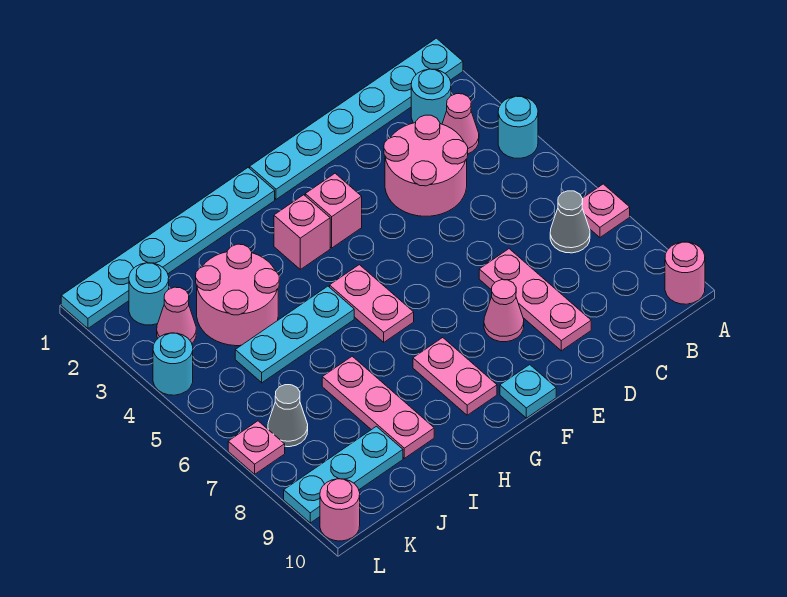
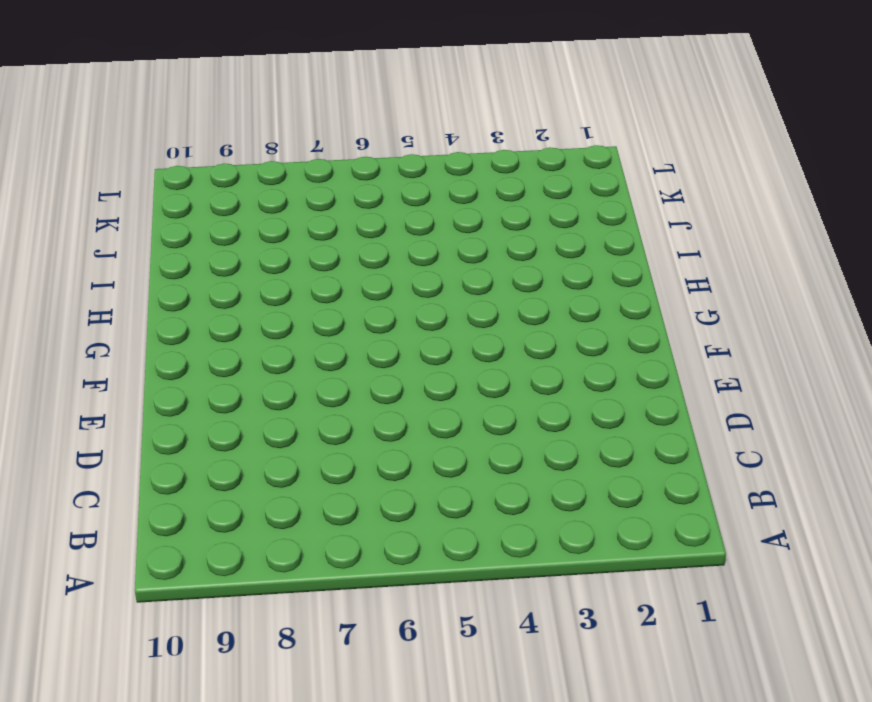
none -> cyan plate A1:F1 level 1
none -> cyan round brick A4 level 1
none -> pink plate A7 level 1

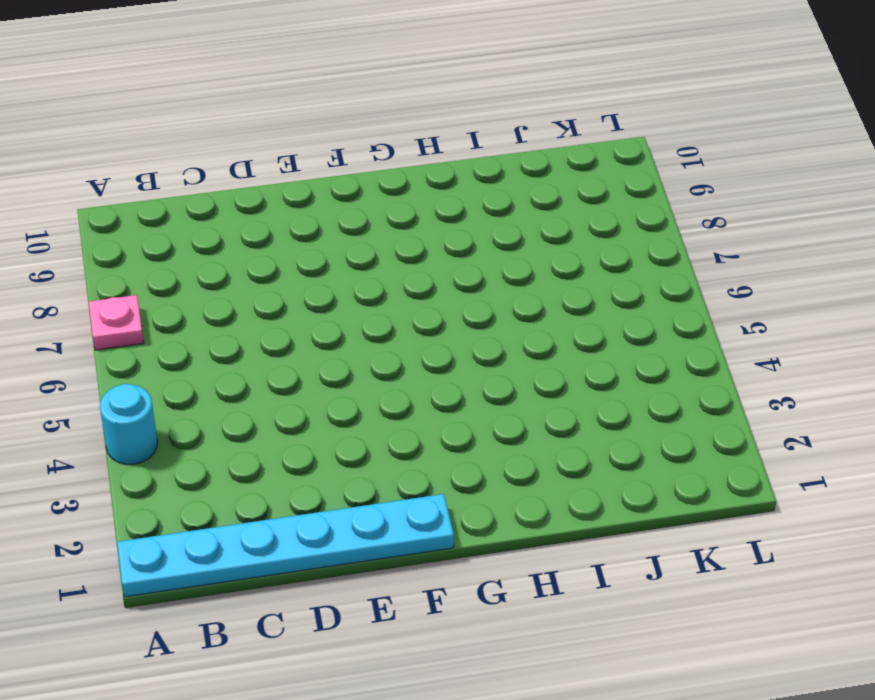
none -> pink round brick A10 level 1
none -> cyan round brick B2 level 1
none -> pink cone B3 level 1

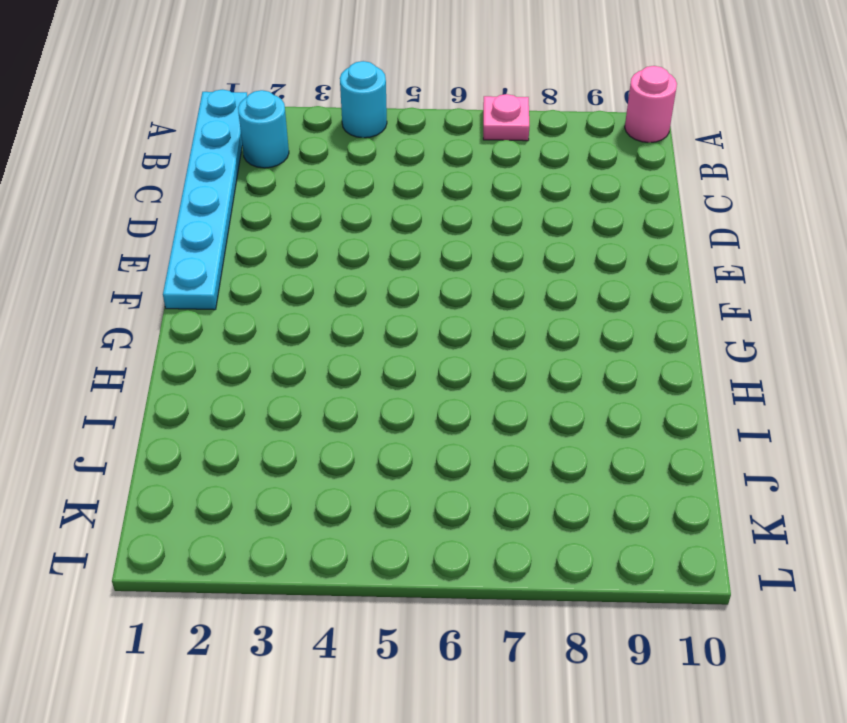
none -> pink cone B3 level 1
none -> grey cone B7 level 1
none -> pink round brick C3:D4 level 1

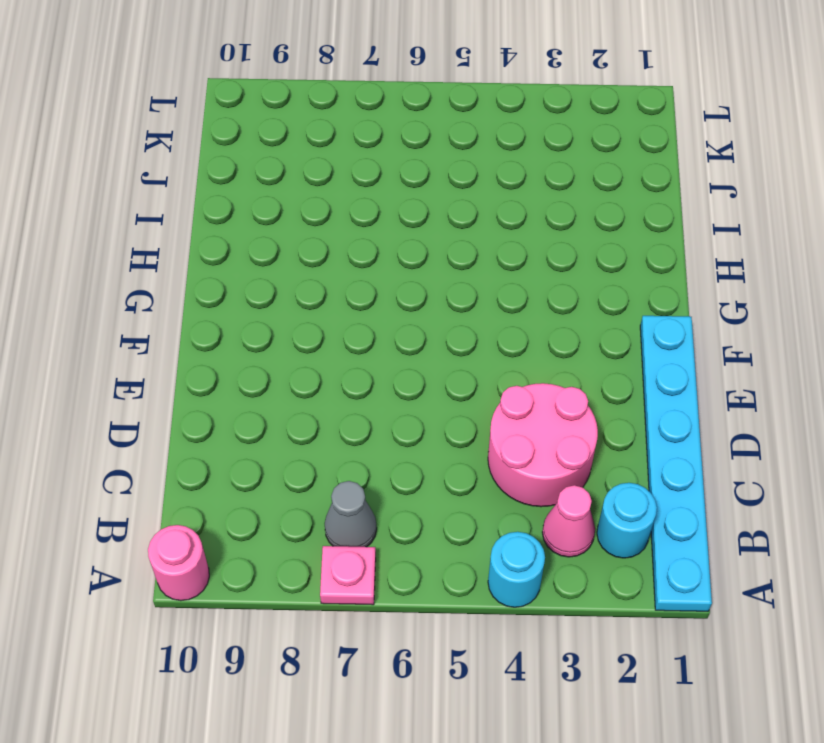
none -> pink plate D7:D9 level 1
none -> pink cone E8 level 1
none -> pink brick F3 level 1

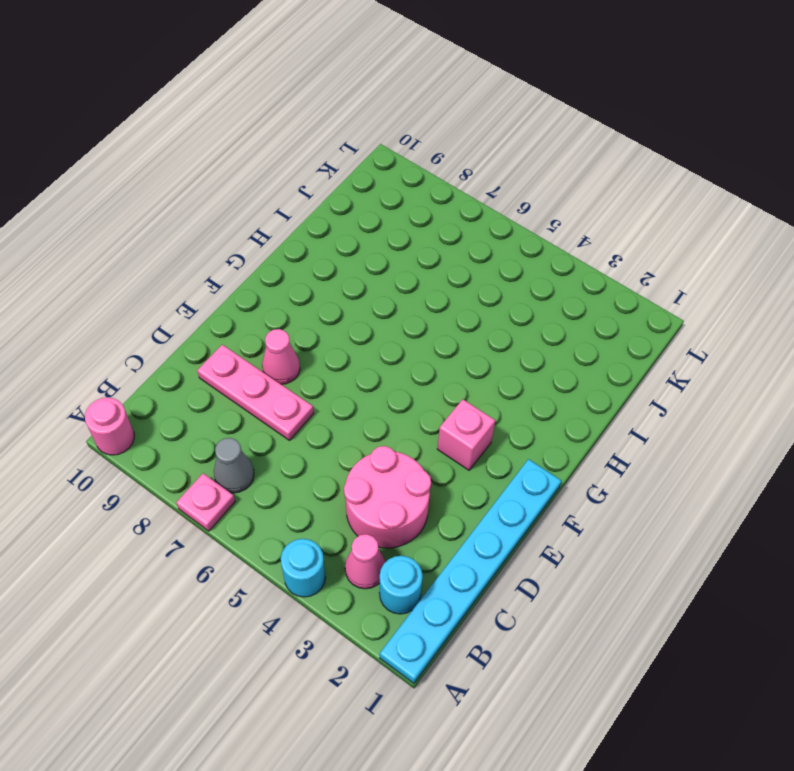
none -> cyan plate F10 level 1
none -> cyan plate G1:L1 level 1
none -> pink brick G3 level 1

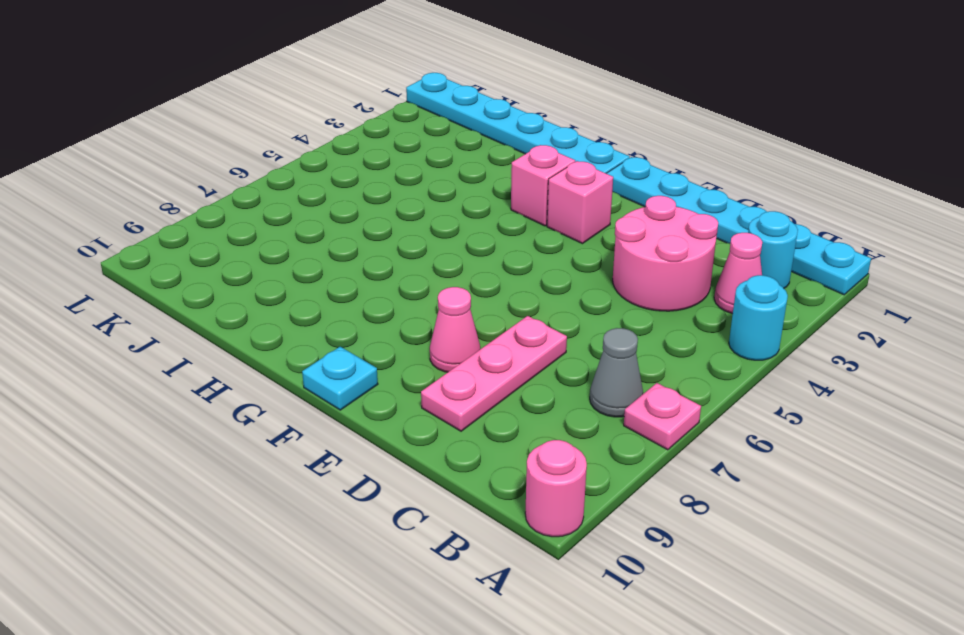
none -> pink plate G5:G6 level 1
none -> pink plate G8:G9 level 1
none -> cyan plate H5:J5 level 1

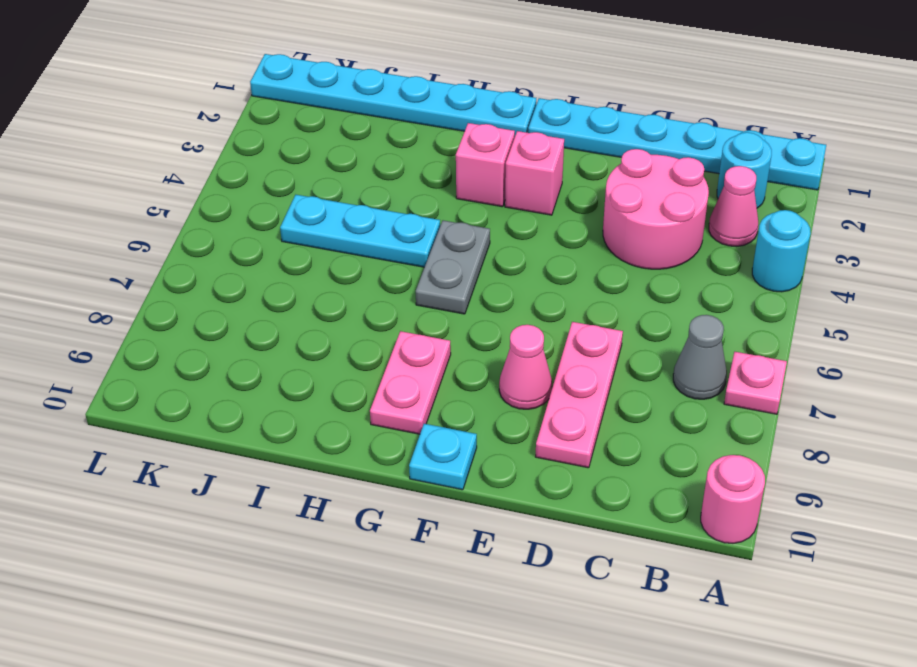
grey plate G5:G6 level 1 -> pink plate G5:G6 level 1
none -> pink round brick I3:J4 level 1
none -> pink plate I7:I9 level 1
none -> cyan plate J9:L9 level 1

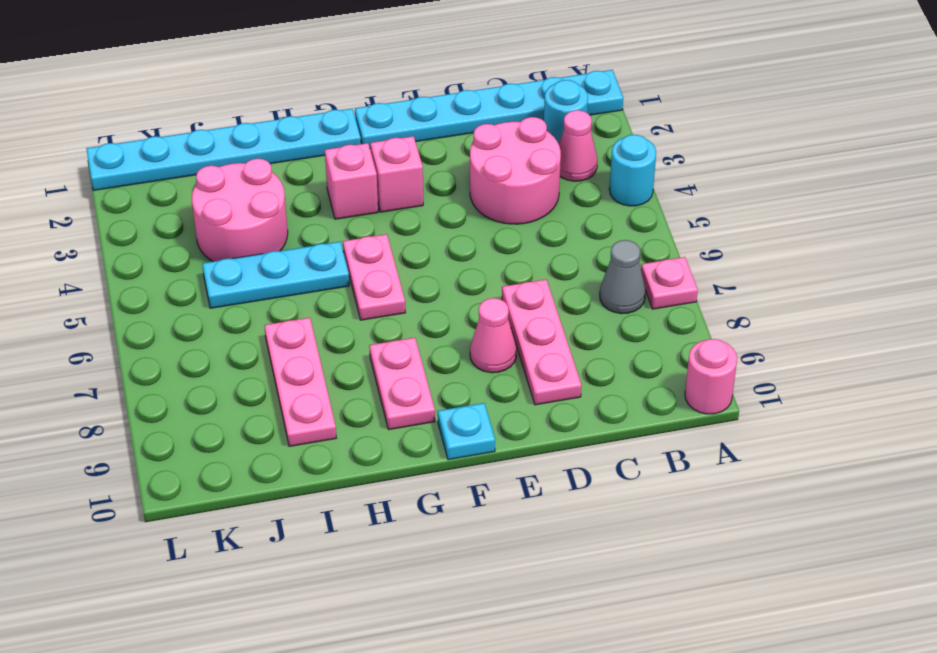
none -> cyan plate J9:L9 level 1
none -> cyan round brick K2 level 1
none -> pink cone K3 level 1

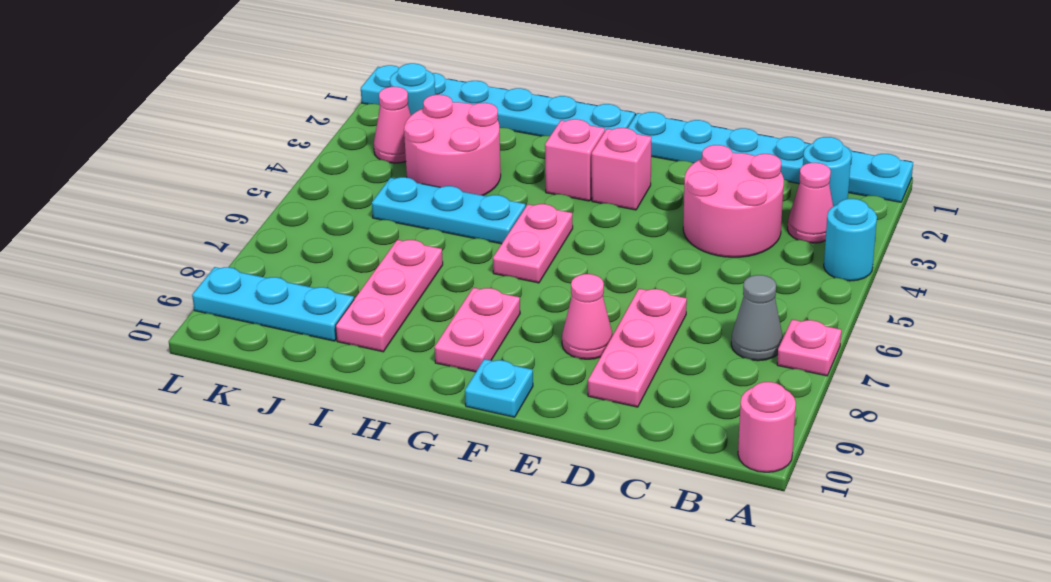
none -> grey cone K7 level 1
none -> cyan round brick L4 level 1
none -> pink plate L7 level 1

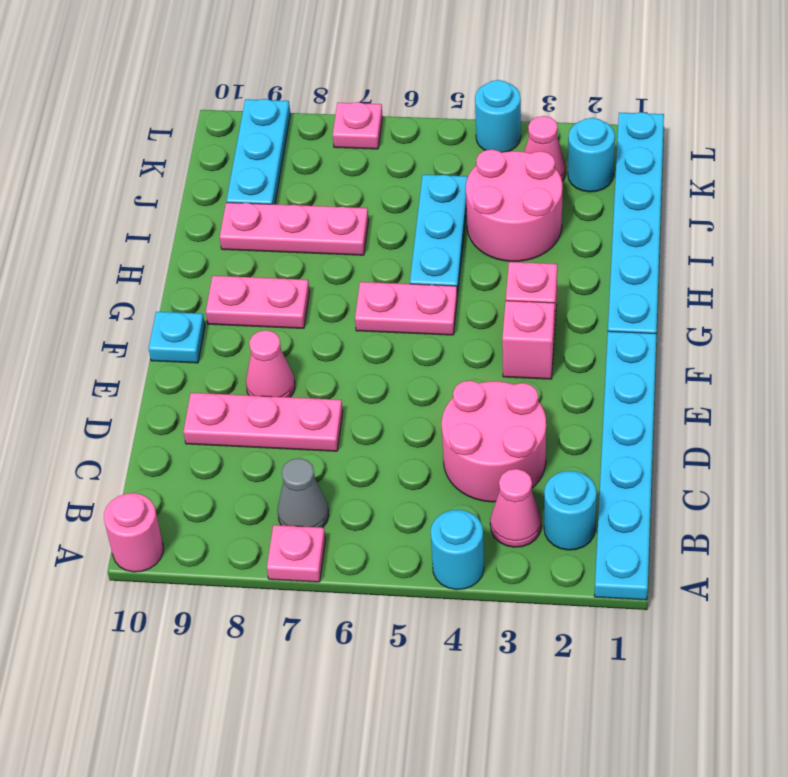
none -> grey cone K7 level 1
none -> pink round brick L10 level 1

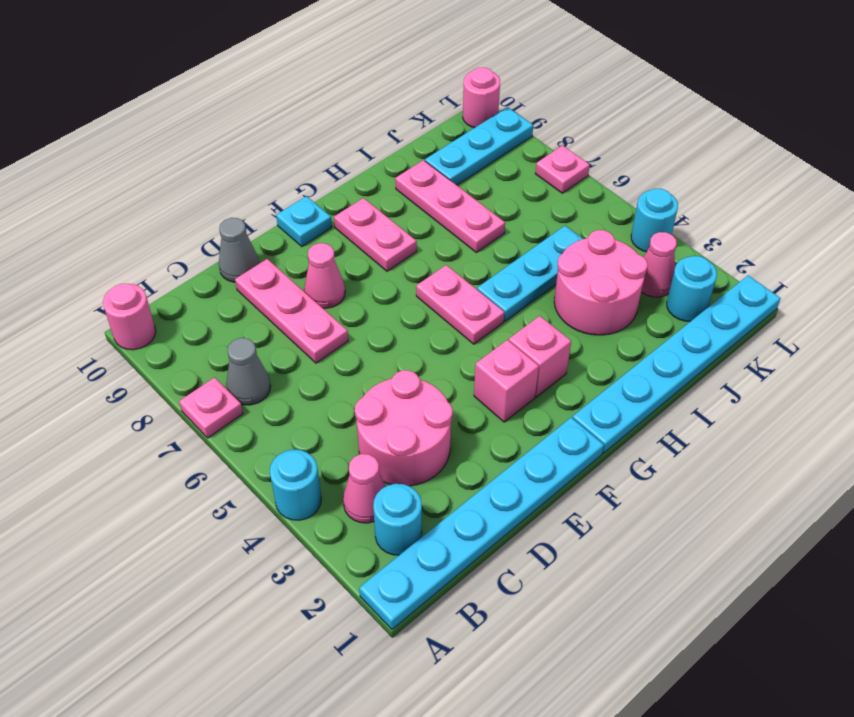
grey cone D10 level 1 -> grey cone K7 level 1

